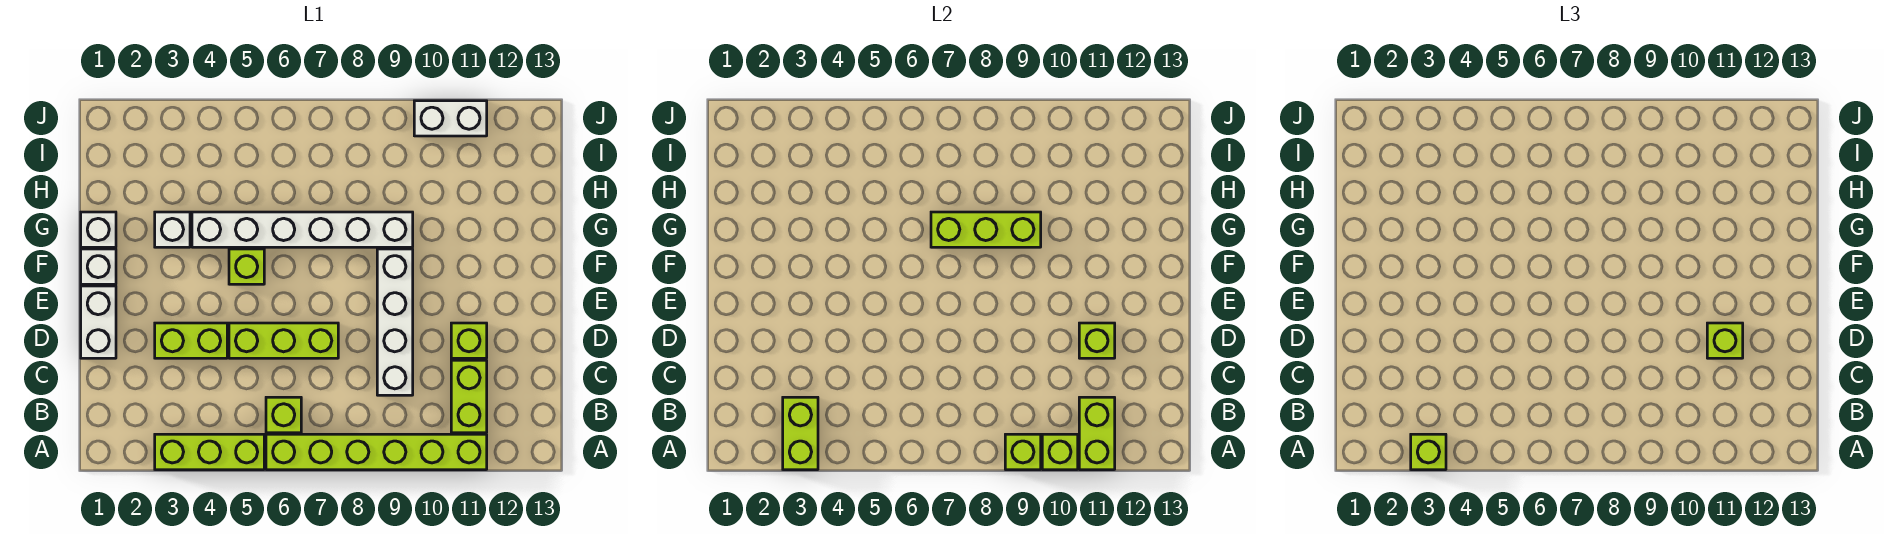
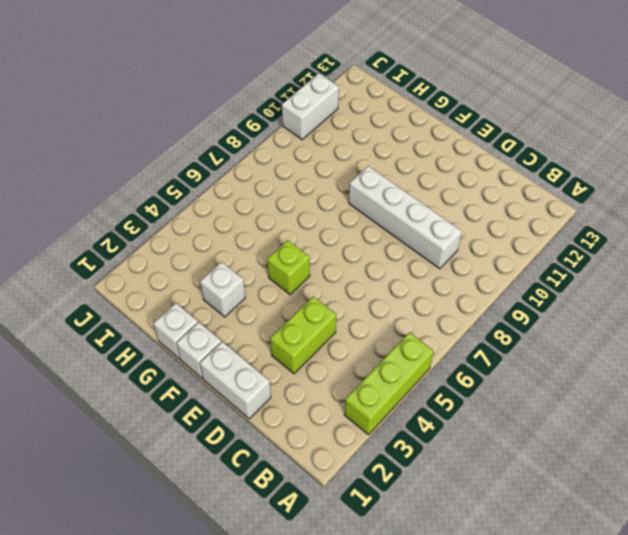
none -> lime brick A6:A11 level 1
none -> lime brick B6 level 1
none -> lime brick B11:C11 level 1

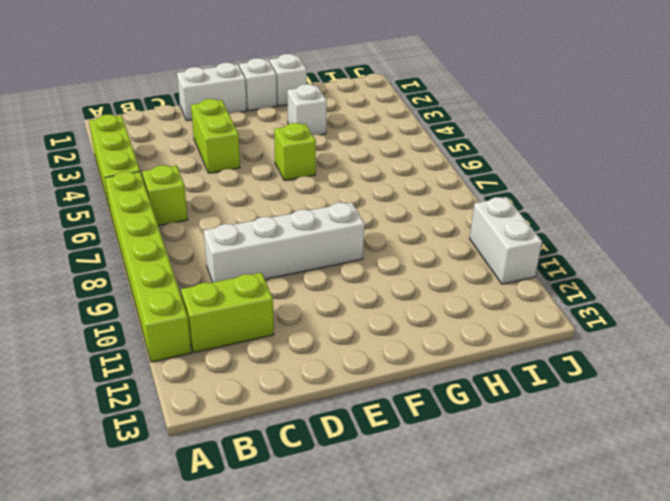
none -> lime brick D5:D7 level 1
none -> lime brick D11 level 1
none -> white brick G4:G9 level 1

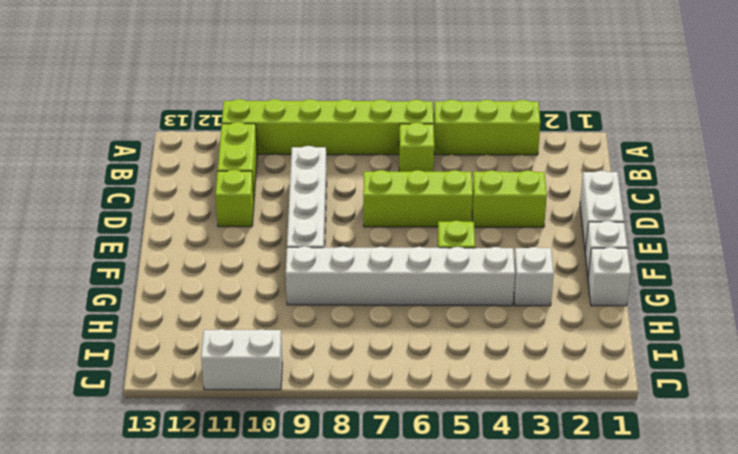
none -> lime brick A3:B3 level 2
none -> lime brick A9 level 2
none -> lime brick A10 level 2

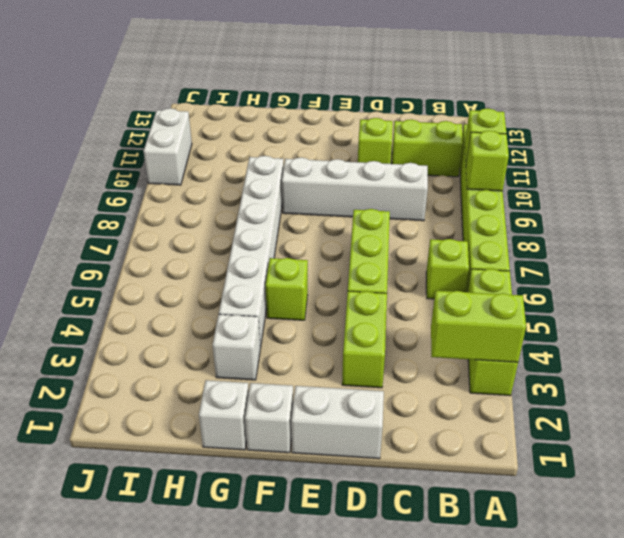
none -> lime brick A11:B11 level 2
none -> lime brick D11 level 2
none -> lime brick G7:G9 level 2

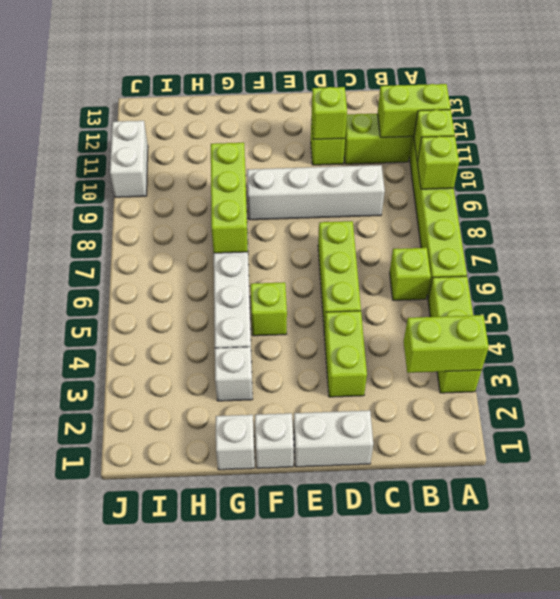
none -> lime brick A3 level 3
none -> lime brick D11 level 3

